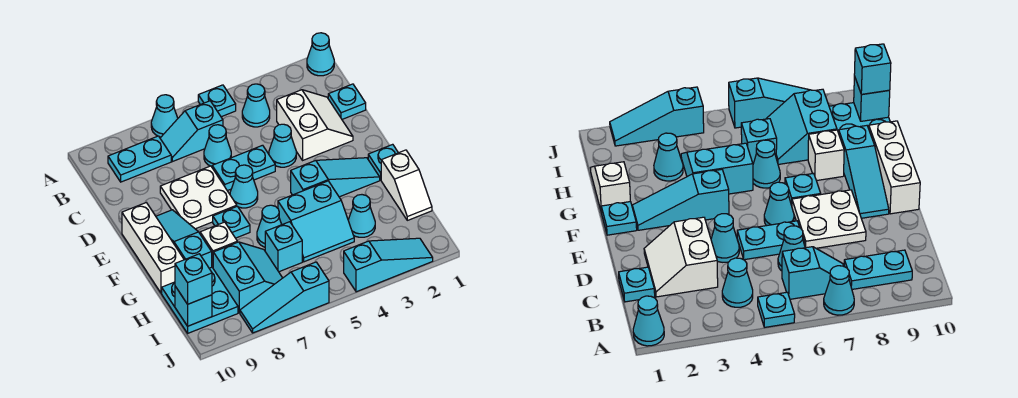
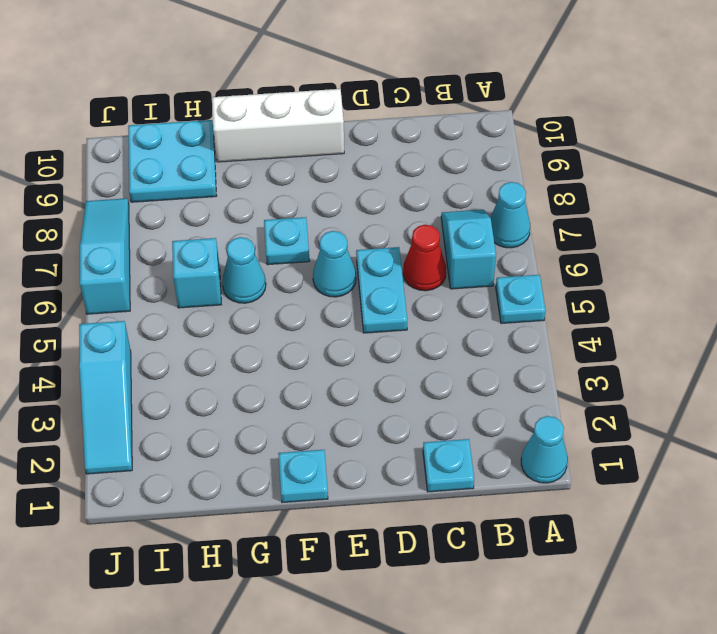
red cone C6 level 1 -> cyan cone C6 level 1
none -> cyan cone B4 level 1
none -> cyan plate B8:B9 level 1
none -> white slope C2:D3 level 1 top 3
none -> cyan cone D4 level 1

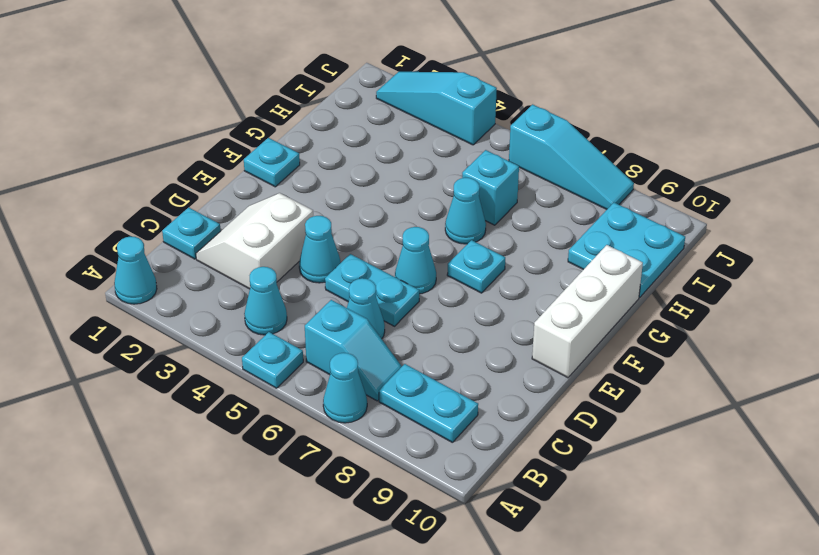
none -> white plate D7:E8 level 1
none -> cyan slope E9:G9 level 1 top G
none -> cyan slope F2:F4 level 1 top 4
none -> white slope G1:H1 level 1 top G

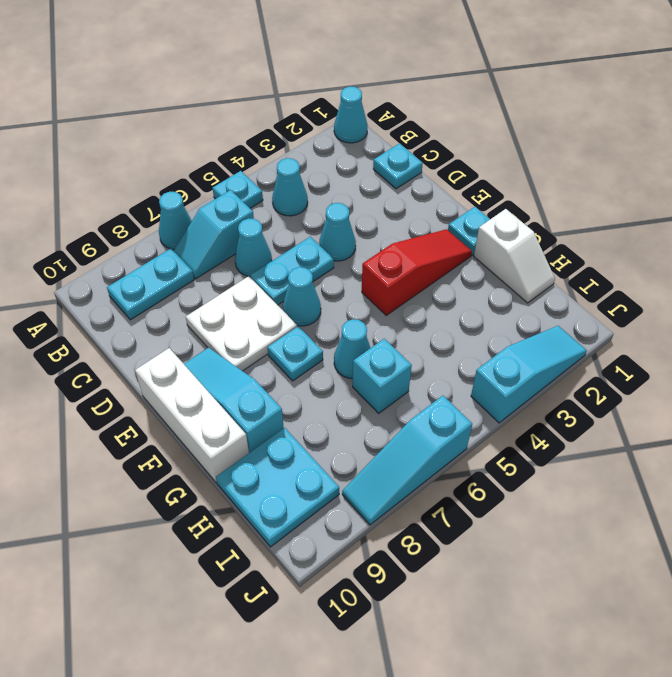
red slope F2:F4 level 1 top 4 -> cyan slope F2:F4 level 1 top 4
none -> white slope C2:D3 level 1 top 3
none -> cyan slope G4:H5 level 1 top G
none -> white brick G8 level 1
none -> cyan cone H3 level 1

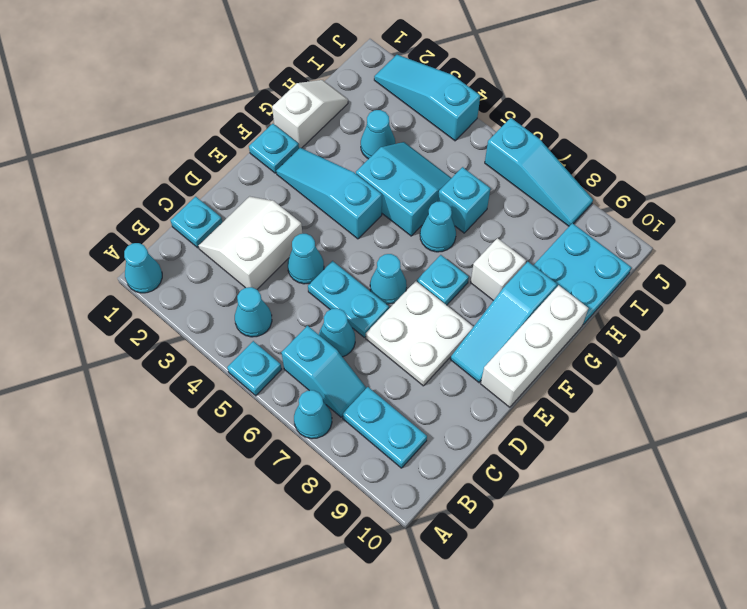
none -> cyan slope H7:I8 level 1 top 8
none -> cyan brick I10 level 2
none -> cyan brick I10 level 3

